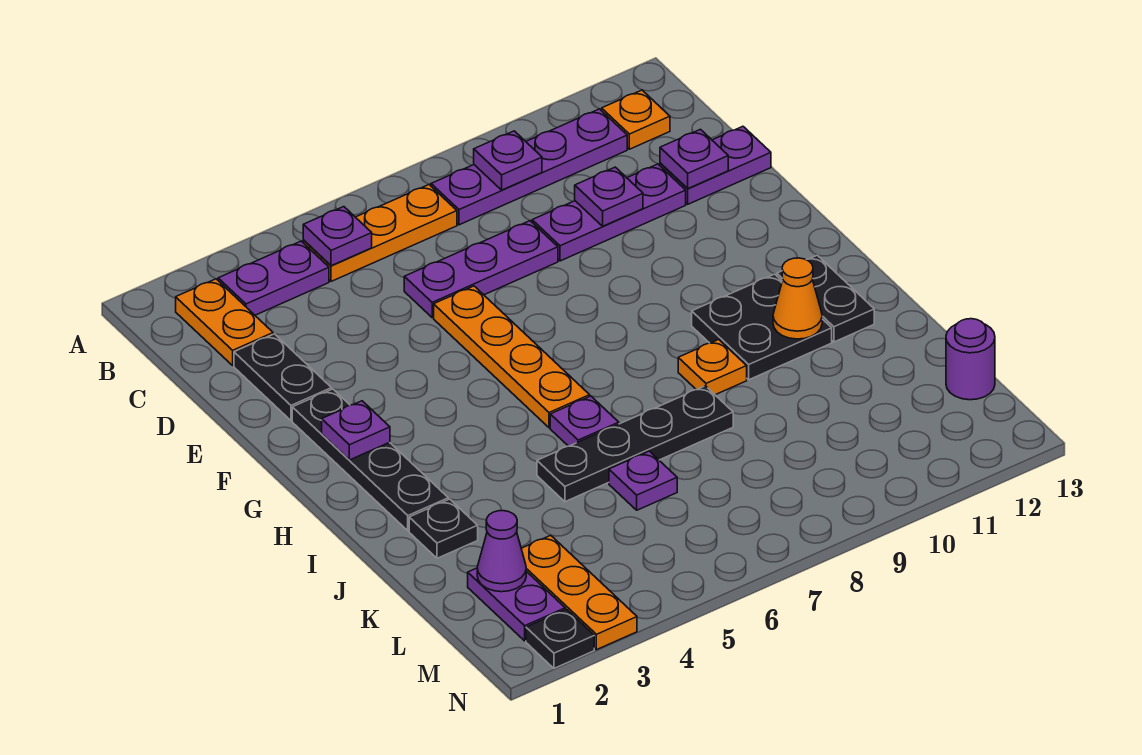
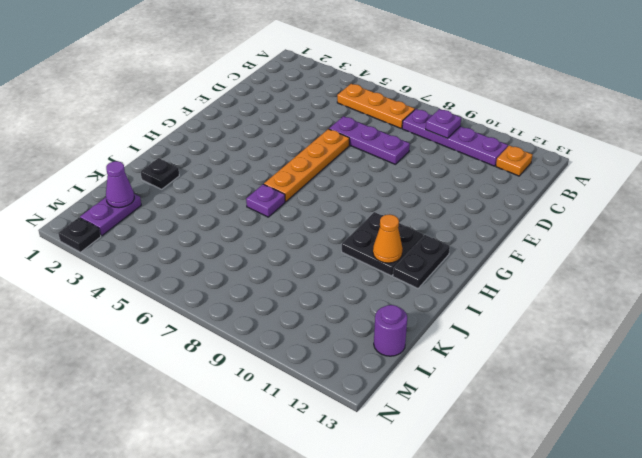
none -> orange plate B2:C2 level 1
none -> purple plate B3:B4 level 1
none -> black plate D2:E2 level 1

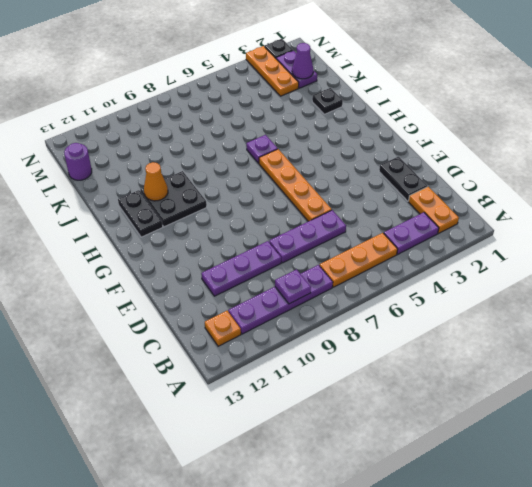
none -> purple plate D12:D13 level 1
none -> black plate F2:I2 level 1
none -> orange plate I9 level 1

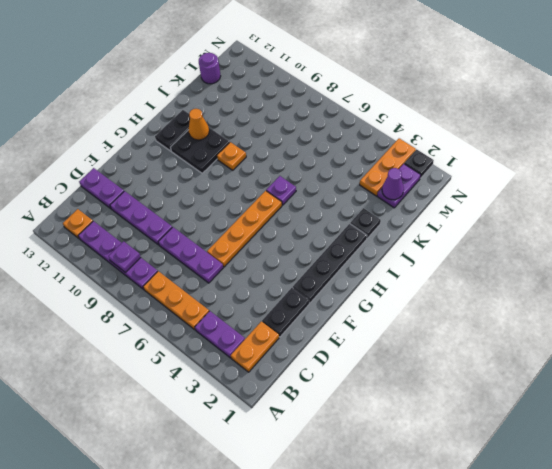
none -> black plate J5:J8 level 1
none -> purple plate K6 level 1
none -> purple plate B5 level 2

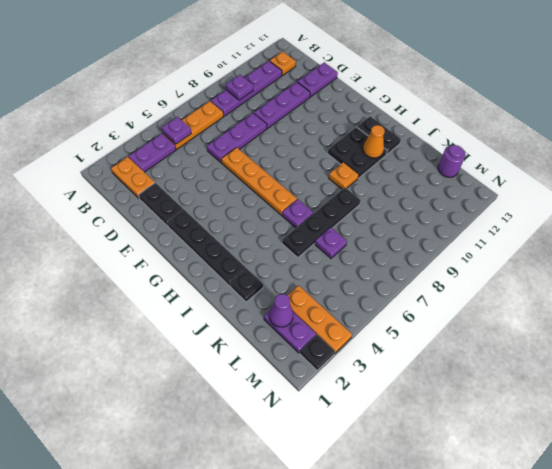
none -> purple plate D10 level 2
none -> purple plate D12 level 2
none -> purple plate G2 level 2

